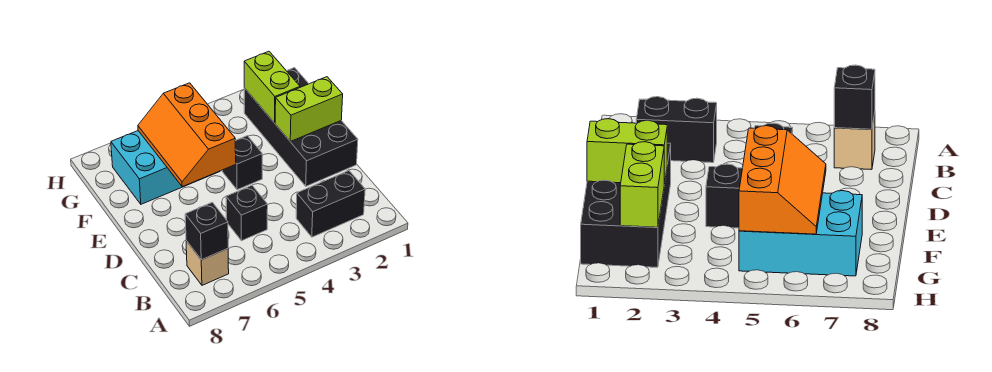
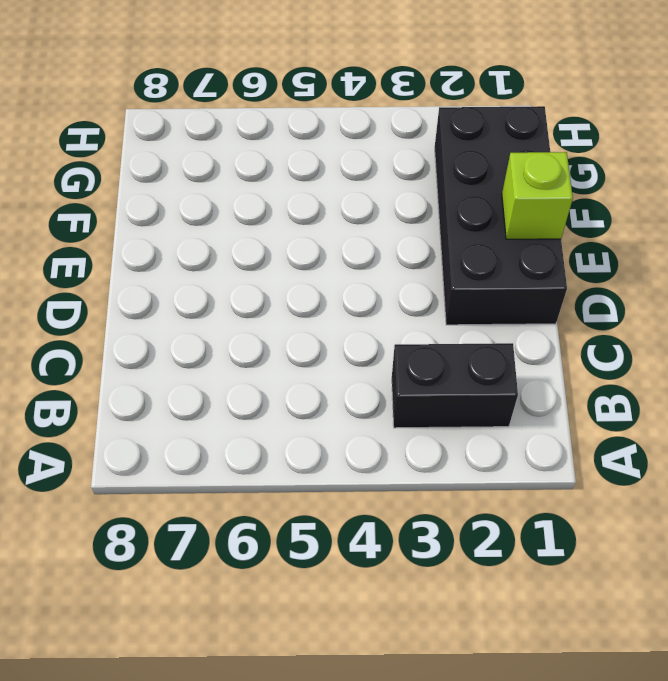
lime brick E1 level 2 -> lime brick E1:E2 level 2
none -> tan brick B7 level 1
none -> black brick C5 level 1

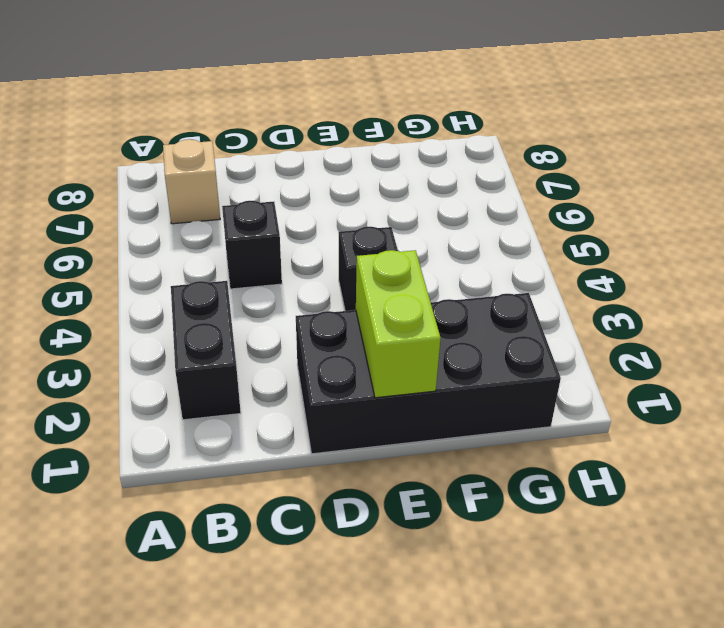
none -> cyan brick F5:G7 level 1
none -> black brick B7 level 2

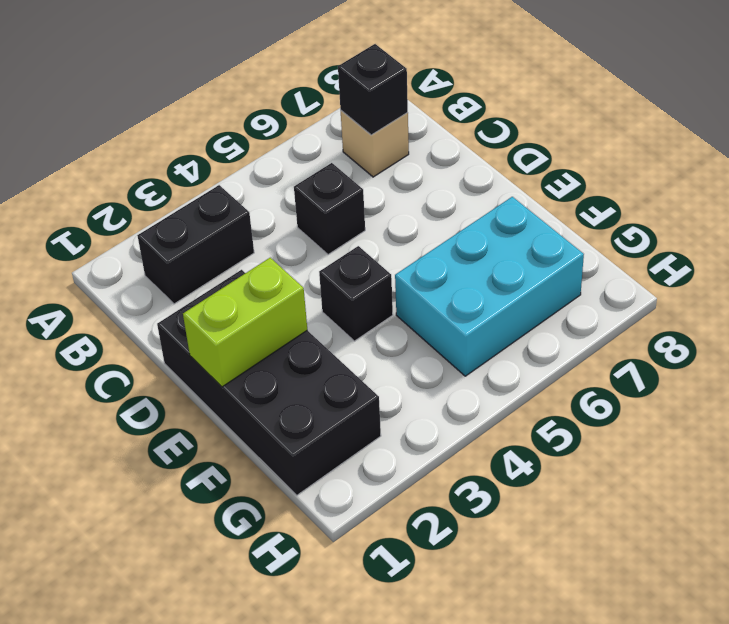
none -> orange slope E5:G6 level 2 top 5
none -> lime brick F2:G2 level 2

